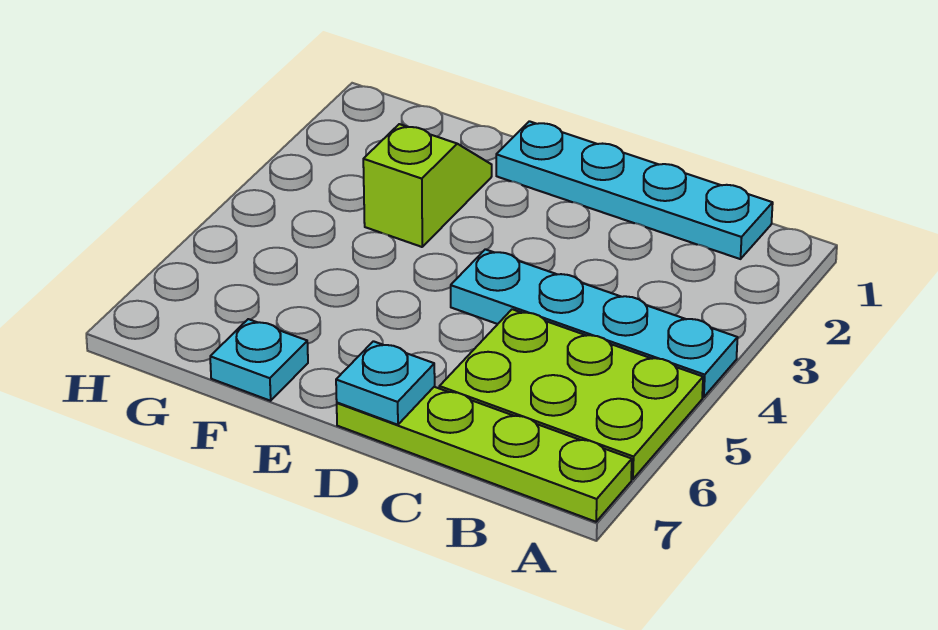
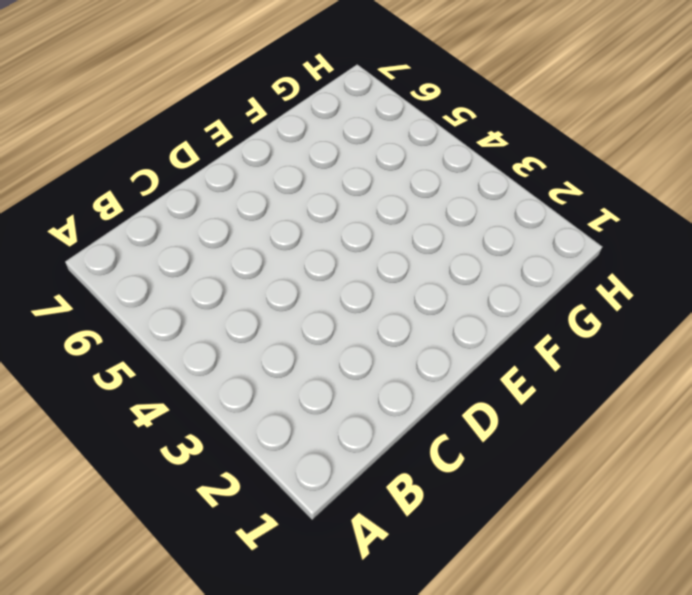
none -> cyan plate A4:D4 level 1
none -> lime plate A5:C6 level 1

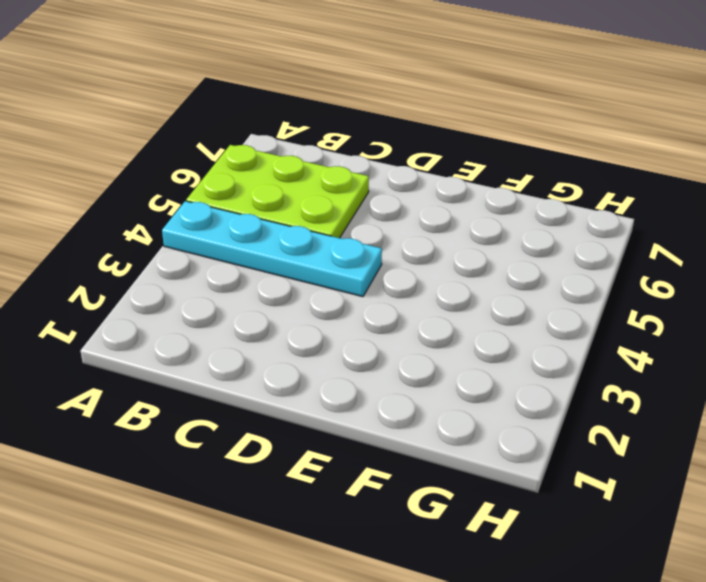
none -> lime plate A7:D7 level 1
none -> cyan plate B1:E1 level 1

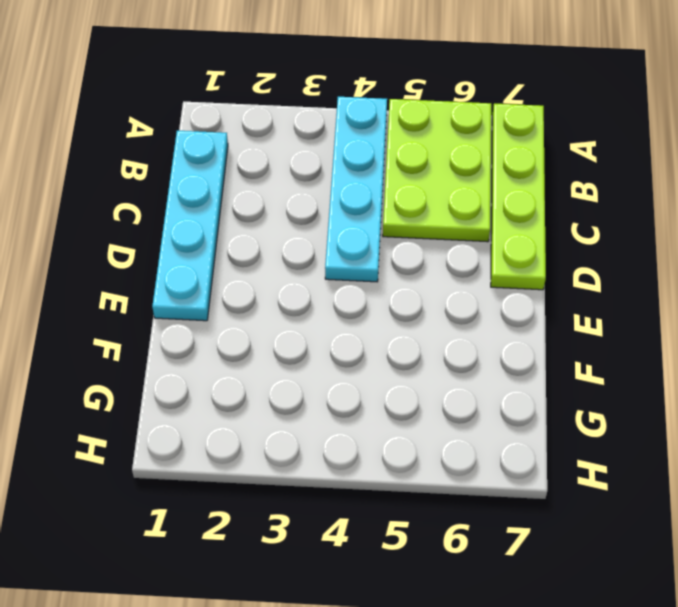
none -> lime slope F2:F3 level 1 top 3
none -> cyan plate F7 level 1

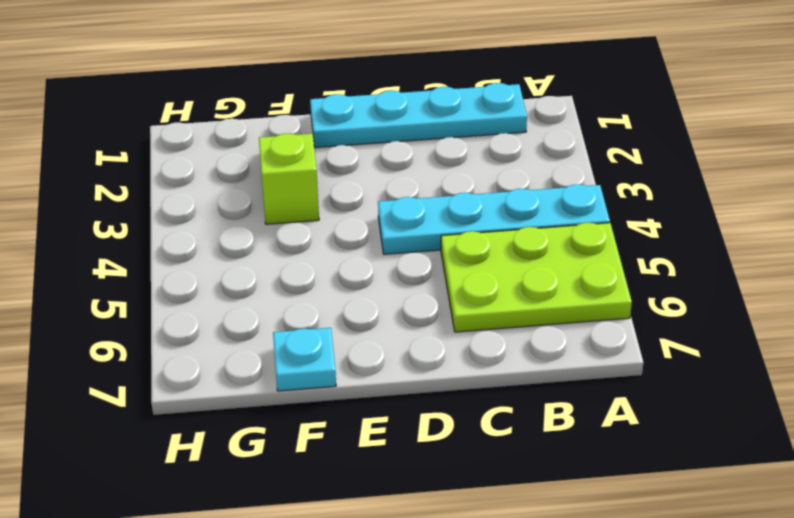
none -> lime plate A7:D7 level 1
none -> cyan plate D7 level 2

